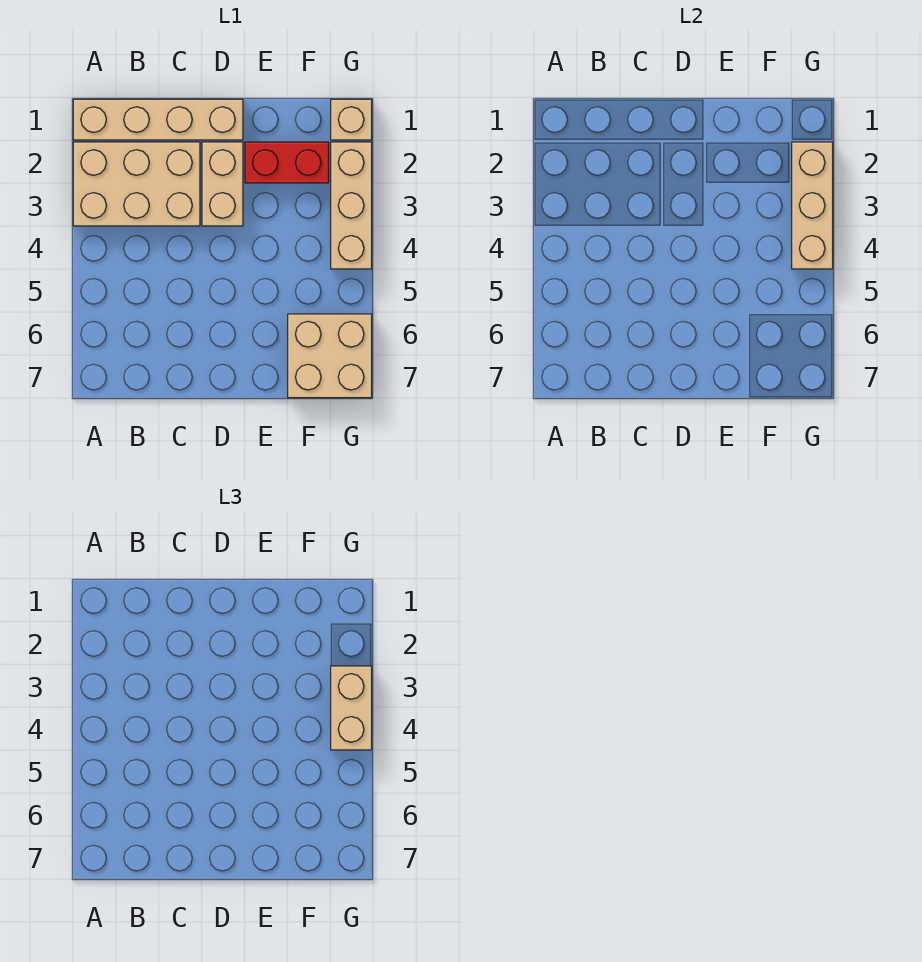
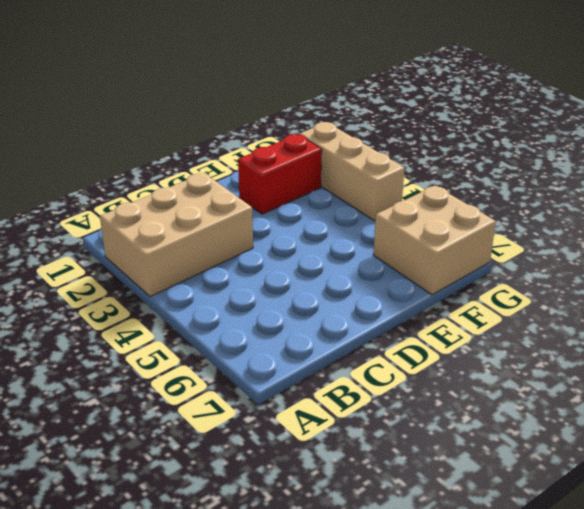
none -> tan brick A1:D1 level 1
none -> tan brick D2:D3 level 1

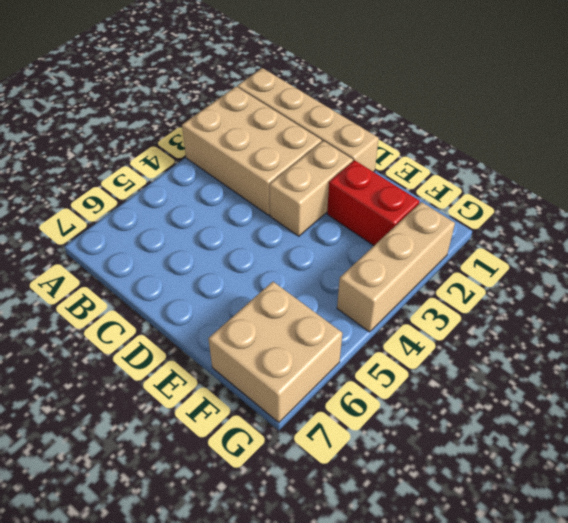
none -> tan brick G1 level 1
none -> tan brick G2:G4 level 2

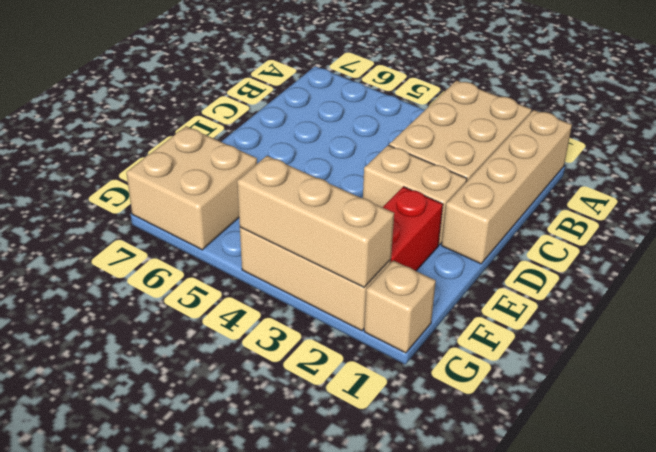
none -> tan brick G3:G4 level 3

